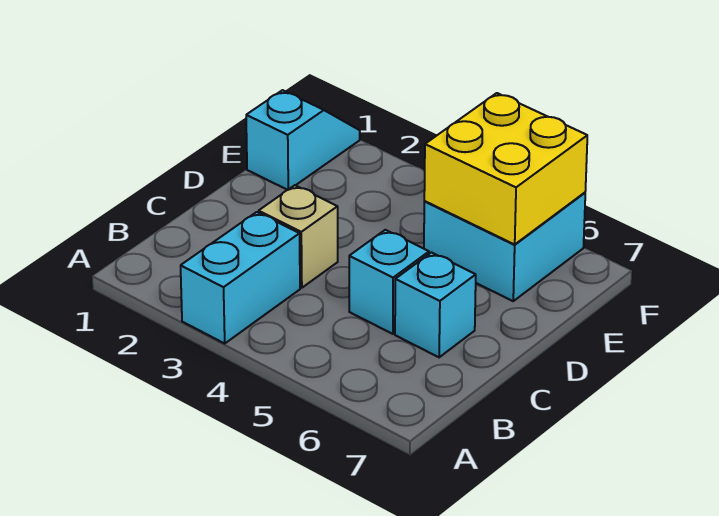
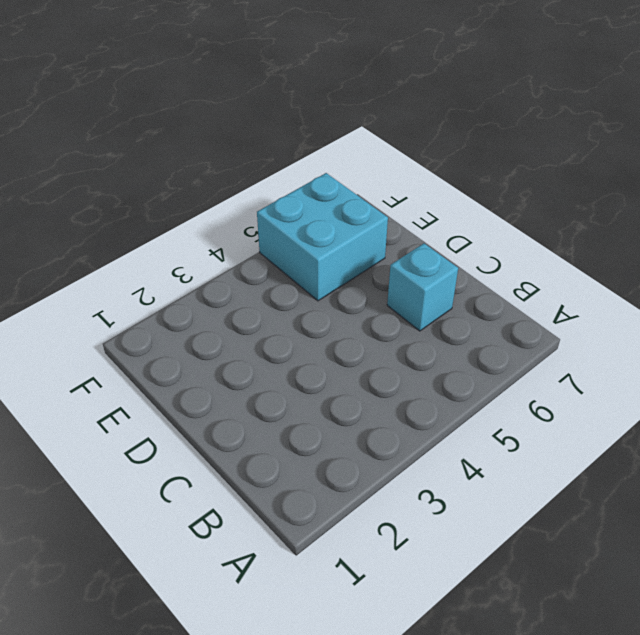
none -> cyan brick A3:B3 level 1
none -> tan brick C3 level 1

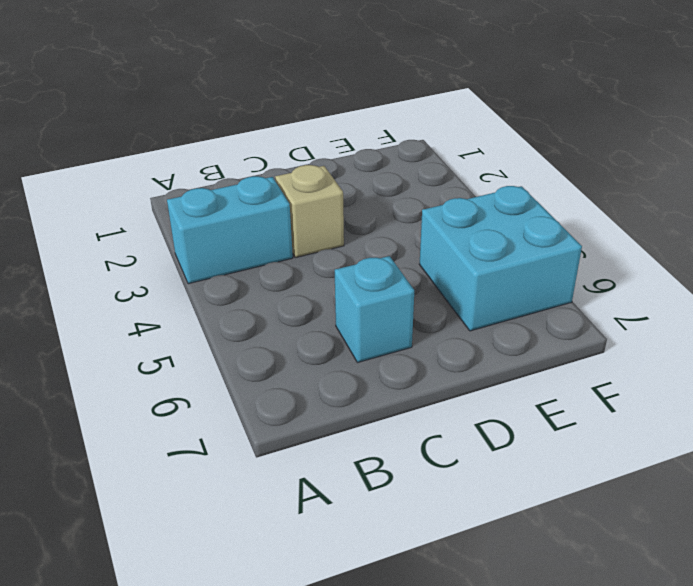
none -> cyan brick C5 level 1
none -> cyan slope E1:F1 level 1 top E

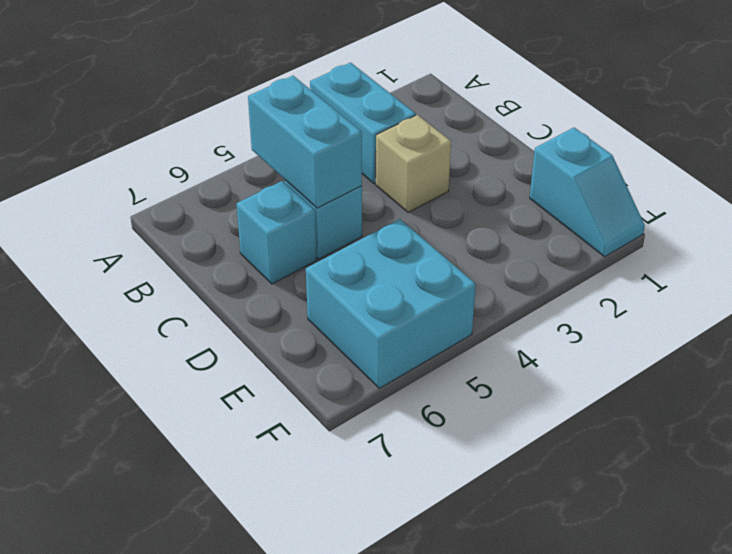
cyan brick B5:C5 level 2 -> none
none -> yellow brick E5:F6 level 2

